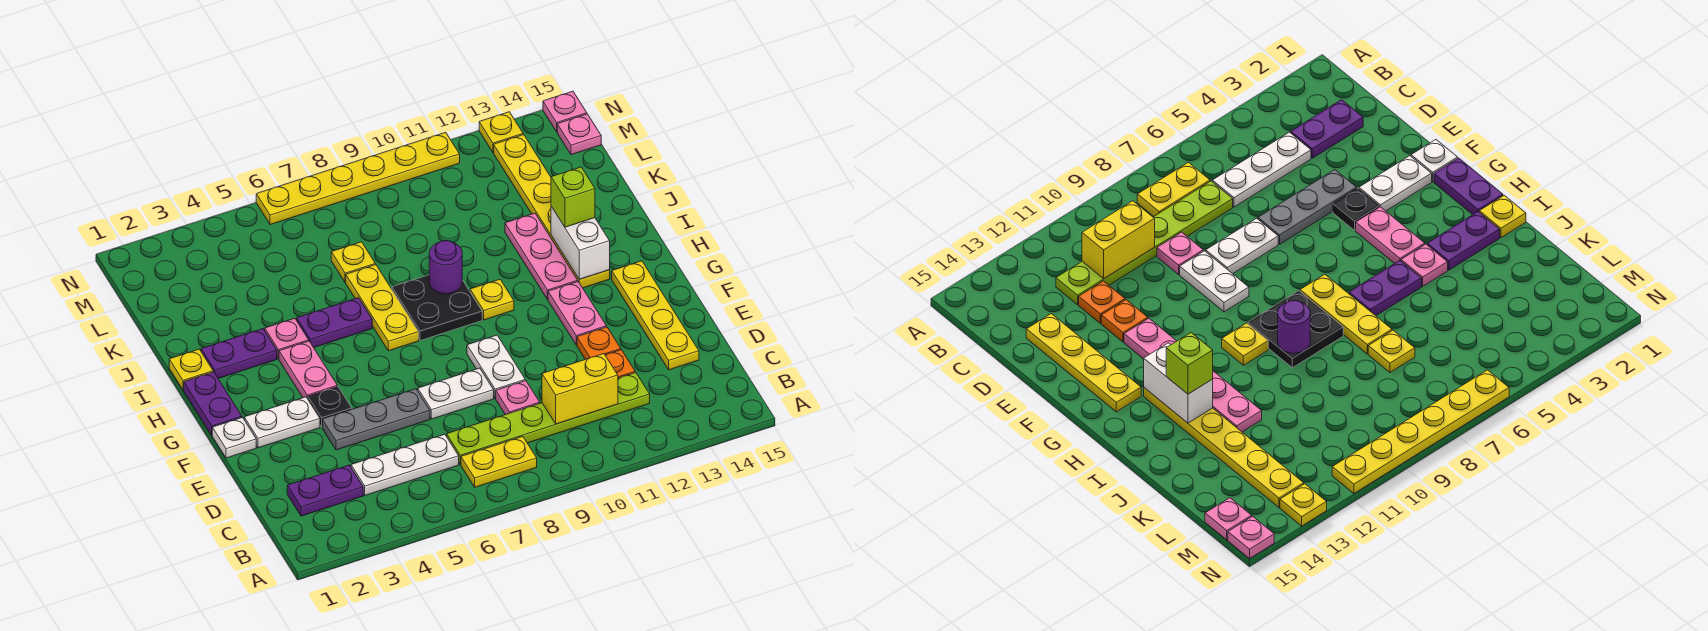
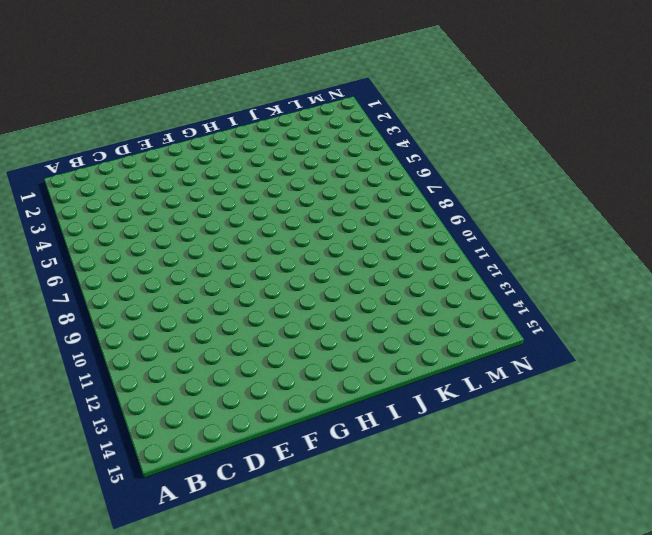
none -> yellow plate B7:B8 level 1
none -> purple plate C2:C3 level 1
none -> white plate C4:C6 level 1
none -> lime plate C7:C12 level 1

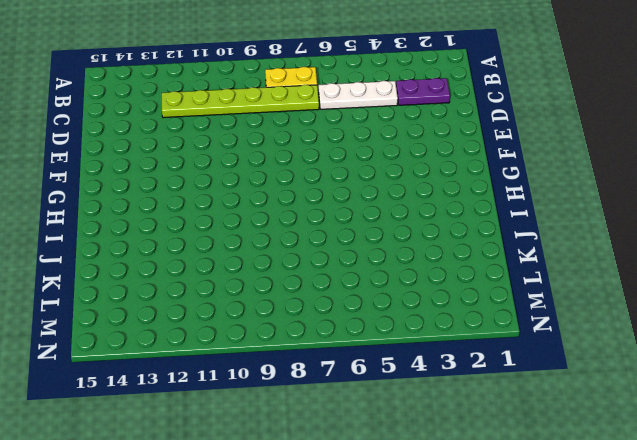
none -> pink plate D9 level 1
none -> orange plate D12 level 1
none -> yellow plate D14:G14 level 1
none -> grey plate E4:E6 level 1

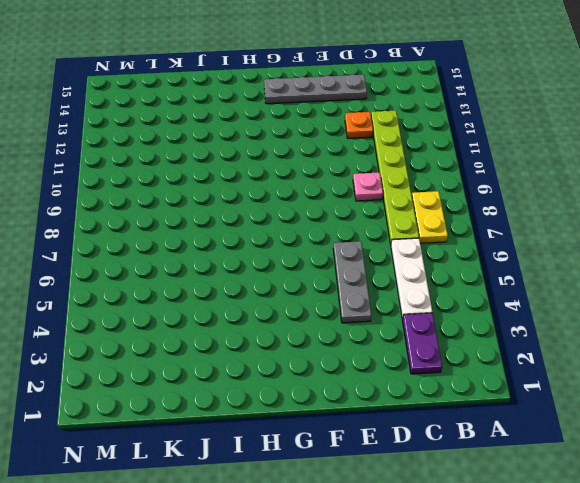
grey plate D14:G14 level 1 -> yellow plate D14:G14 level 1
none -> white plate E7:E8 level 1
none -> white plate E9:F9 level 1
none -> orange plate E12 level 1
none -> white plate F1 level 1

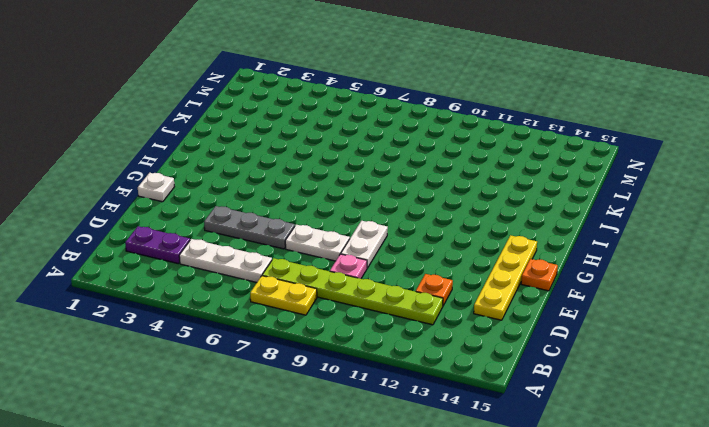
orange plate F15 level 1 -> orange plate E12 level 1
none -> white plate F2:F3 level 1
none -> black plate F4 level 1
none -> pink plate F12:G12 level 1
none -> purple plate G1:H1 level 1

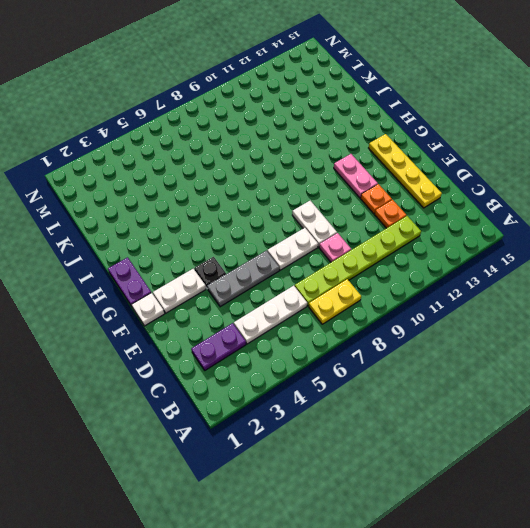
none -> pink plate G4:H4 level 1
none -> yellow plate H7:J7 level 1
none -> black plate H8:I9 level 1
none -> yellow plate H10 level 1

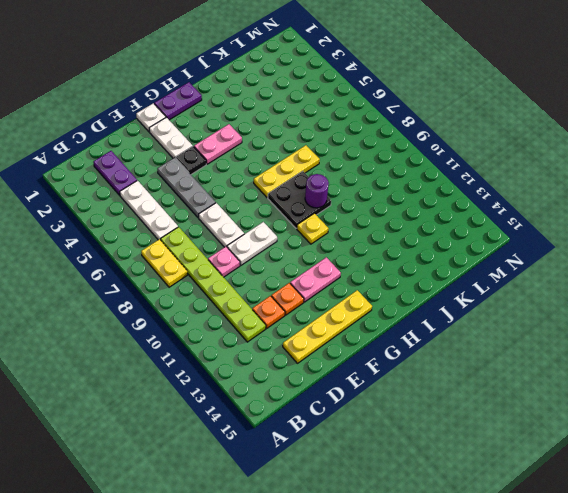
none -> pink plate H12:J12 level 1
none -> yellow plate H13:M13 level 1
none -> yellow plate I1 level 1
none -> purple plate I2:I3 level 1

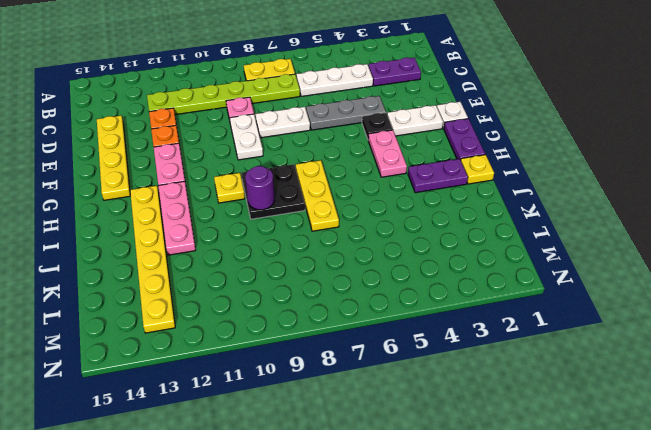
none -> pink plate I4 level 1
none -> purple plate I5:I6 level 1
none -> yellow plate K7 level 1
none -> pink plate M15 level 1

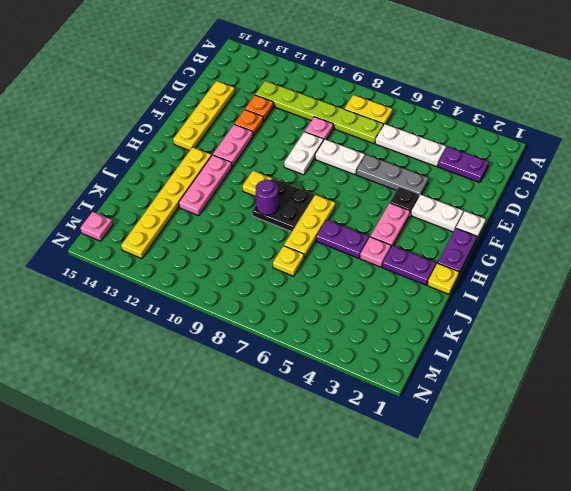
none -> yellow plate N6:N11 level 1
none -> yellow plate N13 level 1
none -> pink plate N15 level 1
none -> yellow brick C10:C11 level 2

